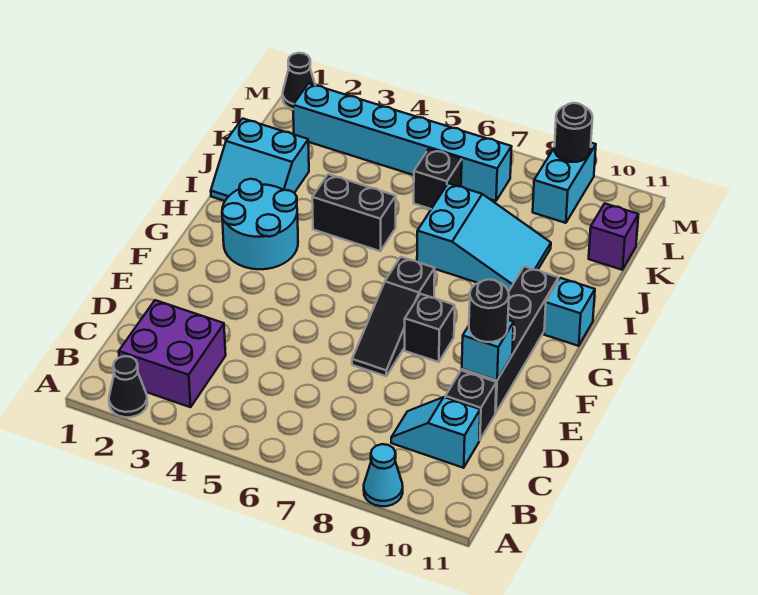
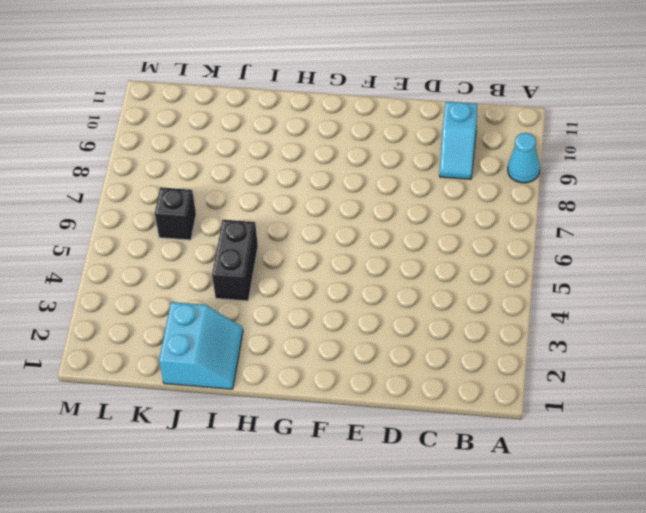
none -> black cone A2 level 1
none -> purple brick B2:C3 level 1
none -> black brick D10 level 1

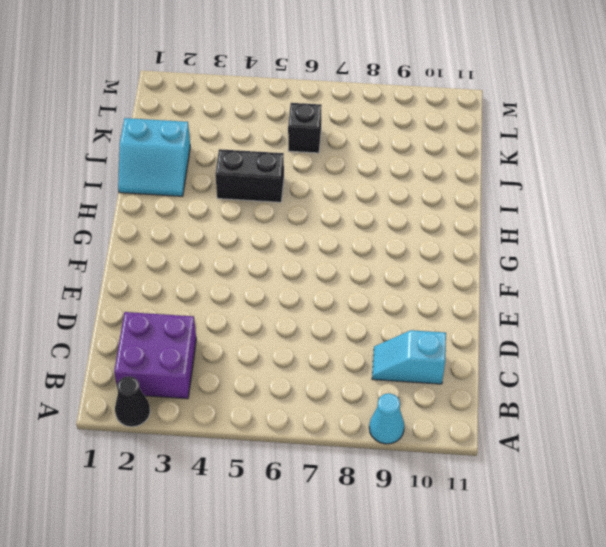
none -> black brick D10 level 1
none -> black slope E7:G7 level 1 top G
none -> black brick E10:H10 level 1

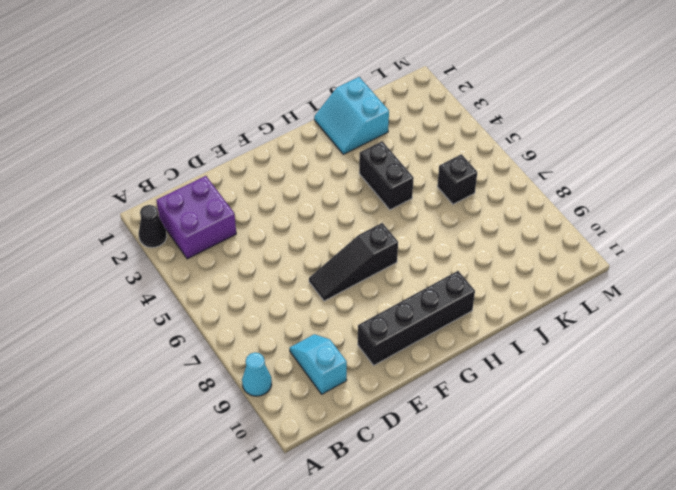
none -> black brick D10 level 1
none -> black brick F8 level 1
none -> cyan round brick G2:H3 level 1

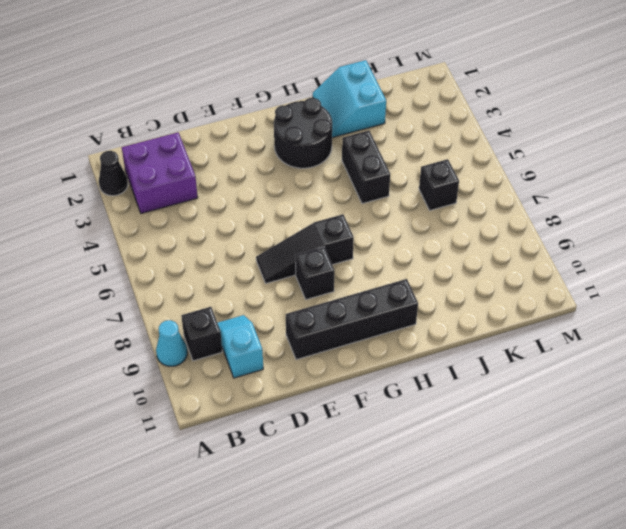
black brick B9 level 1 -> black brick D10 level 1
black round brick G2:H3 level 1 -> cyan round brick G2:H3 level 1
none -> cyan brick H11 level 1
none -> cyan slope I7:J9 level 1 top 7
none -> purple brick K11 level 1

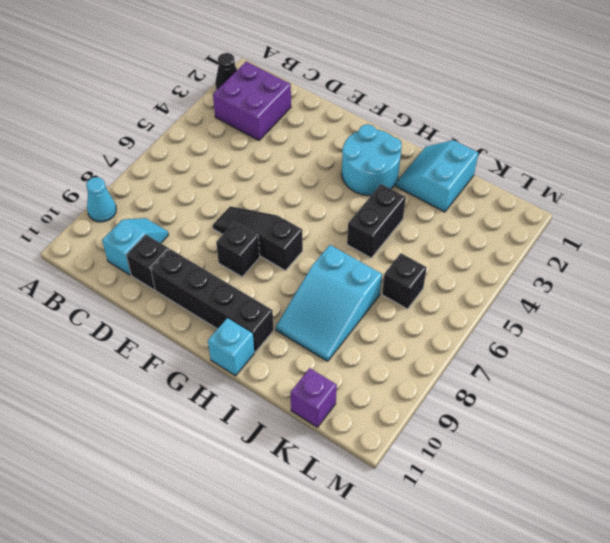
none -> cyan brick L2:L7 level 1
none -> cyan brick L9:M9 level 1
none -> black cone M1 level 1

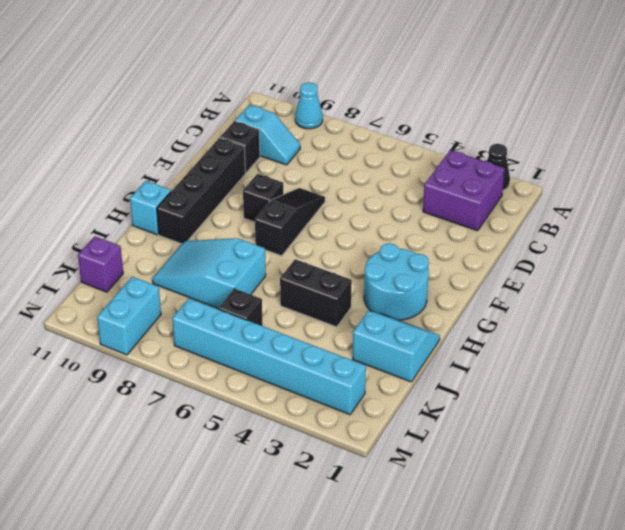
none -> black cone M1 level 1
none -> cyan brick E10 level 2
none -> black round brick M9 level 2

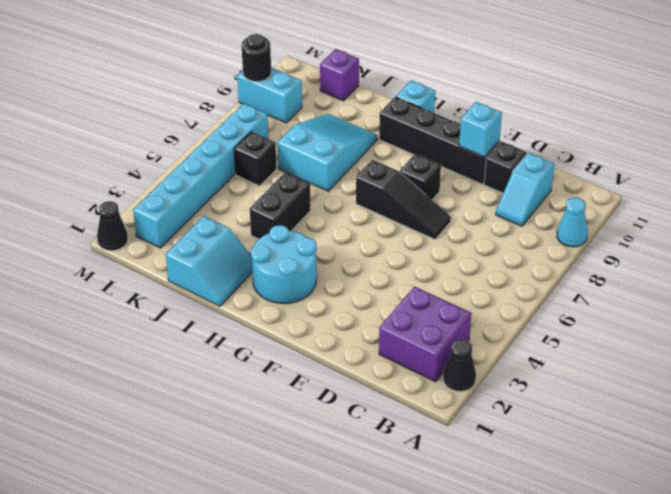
none -> black round brick E10 level 3

